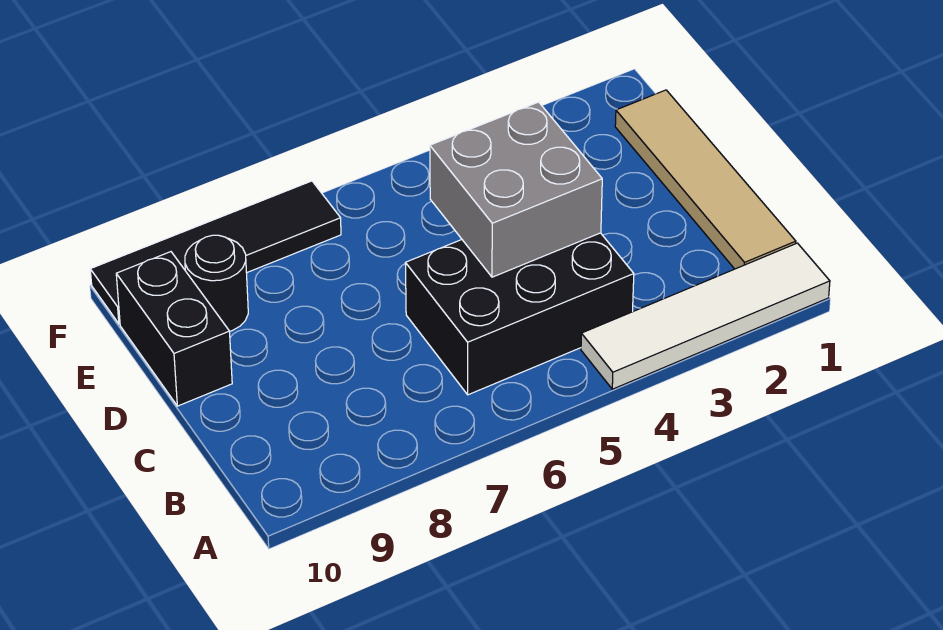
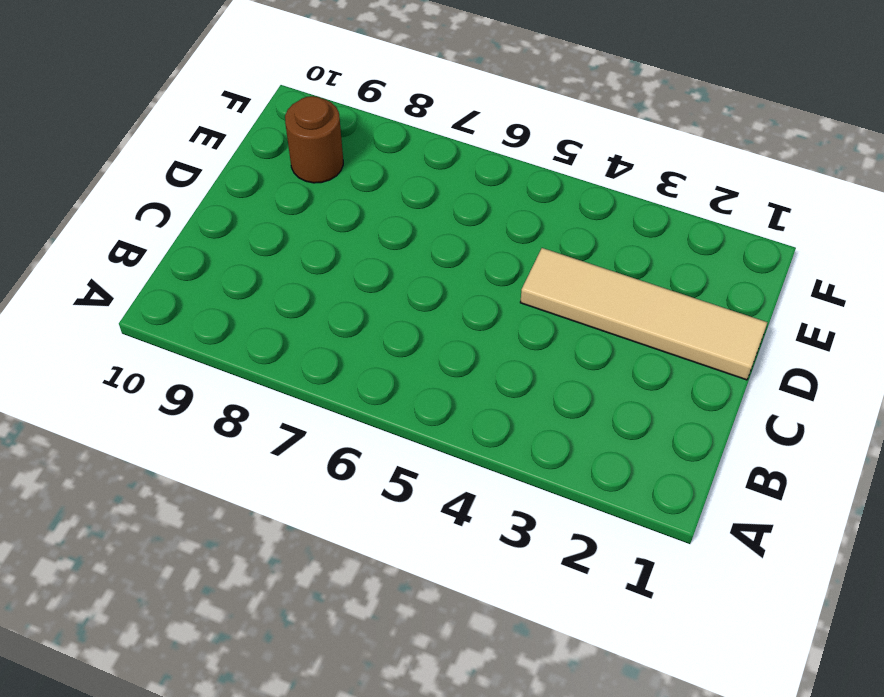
tan tile D1:D4 level 1 -> tan tile B1:E1 level 1
brown round brick E9 level 1 -> black round brick E9 level 1
none -> white tile A1:A4 level 1
none -> black brick B4:C6 level 1

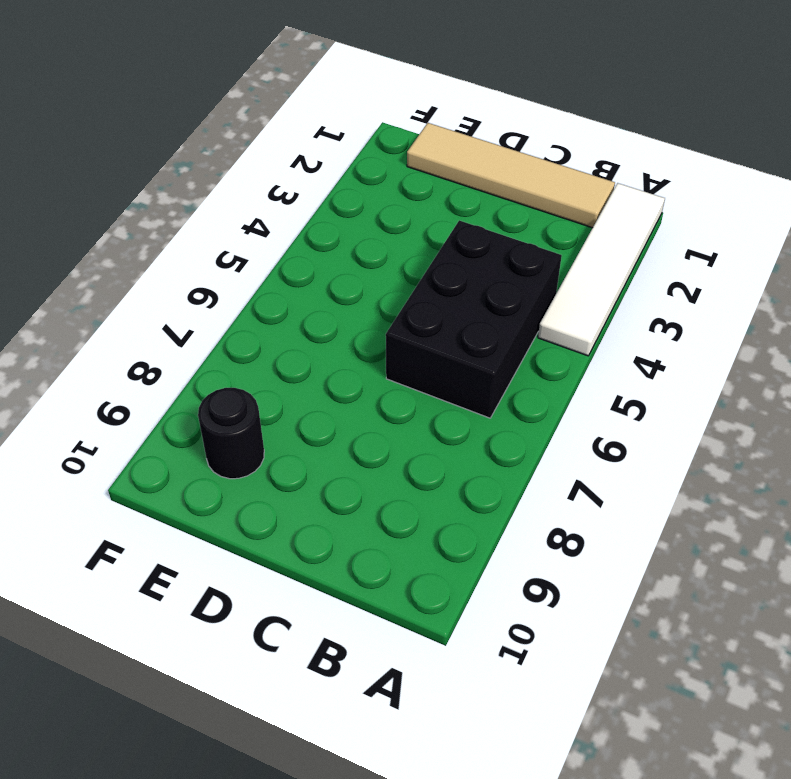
none -> black brick D10:E10 level 1
none -> black tile F7:F10 level 1

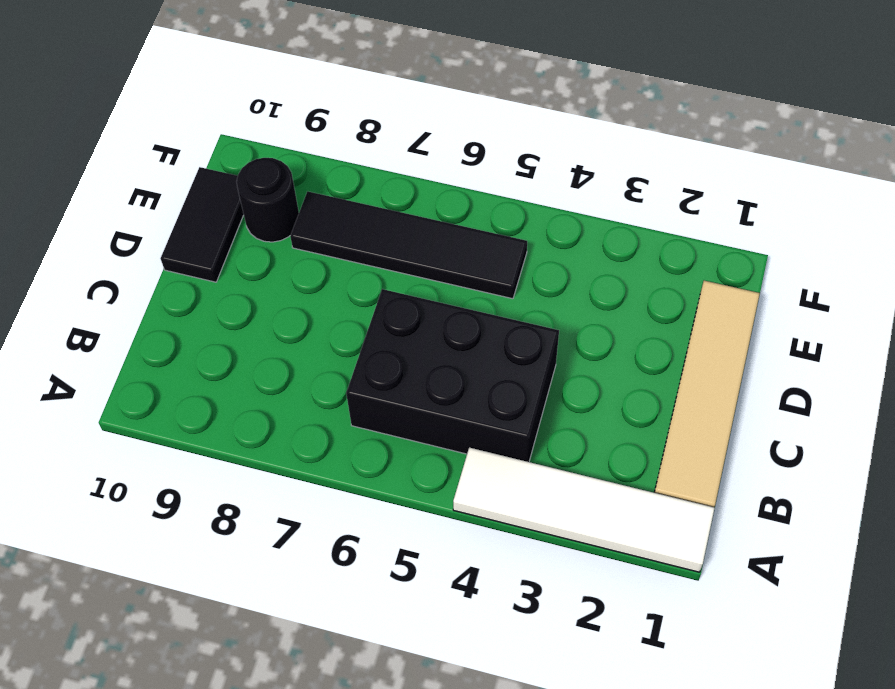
black tile D10:E10 level 1 -> black brick D10:E10 level 1
black tile E5:E8 level 1 -> black tile F7:F10 level 1
none -> grey brick C4:D5 level 2

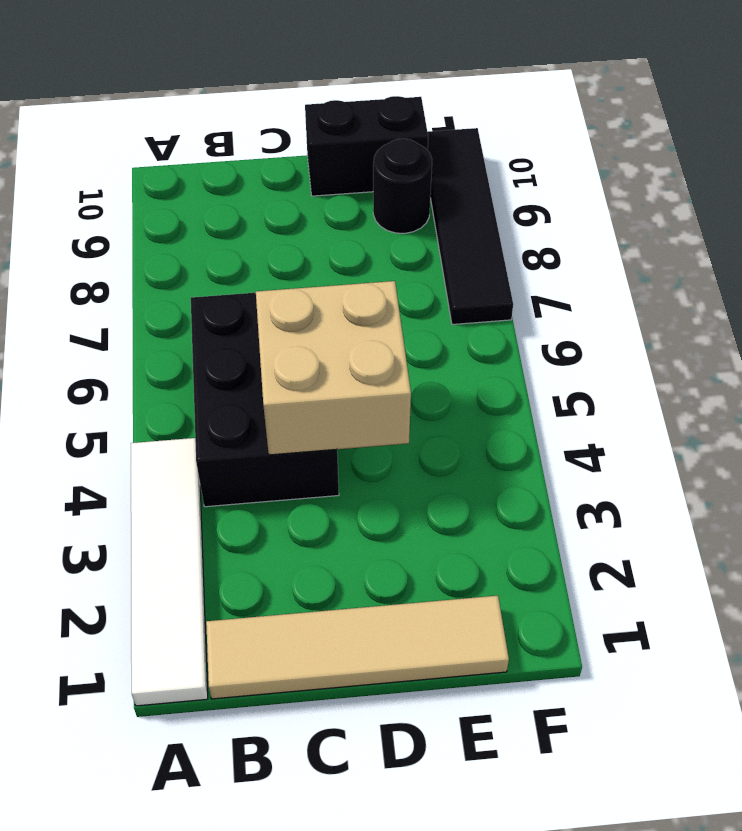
tan brick C4:D5 level 2 -> grey brick C4:D5 level 2

